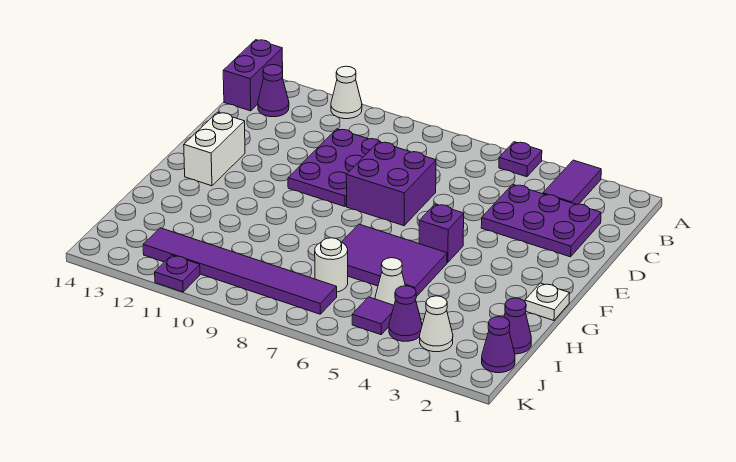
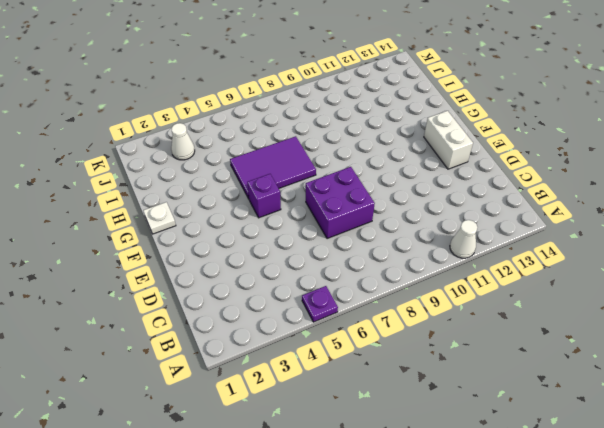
none -> purple tile A3:B3 level 1
none -> purple brick A14:B14 level 1
none -> purple cone B13 level 1

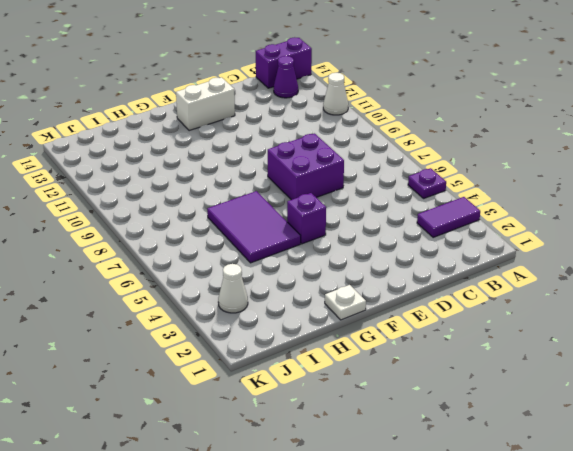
none -> purple plate C2:D4 level 1
none -> purple plate C9:E10 level 1
none -> purple cone I1 level 1

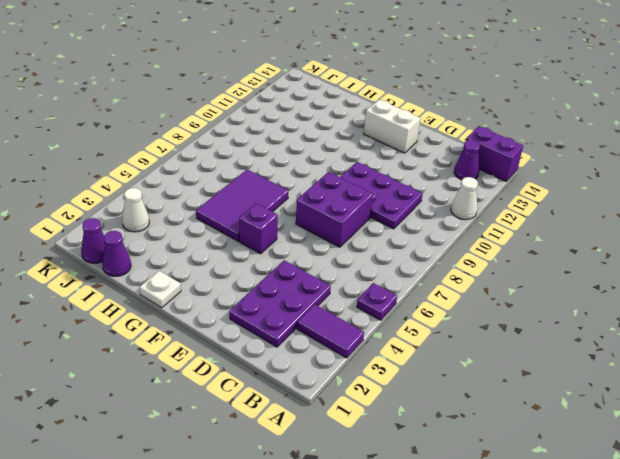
none -> white cone I5 level 1
none -> white round brick I7 level 1
none -> purple cone J4 level 1

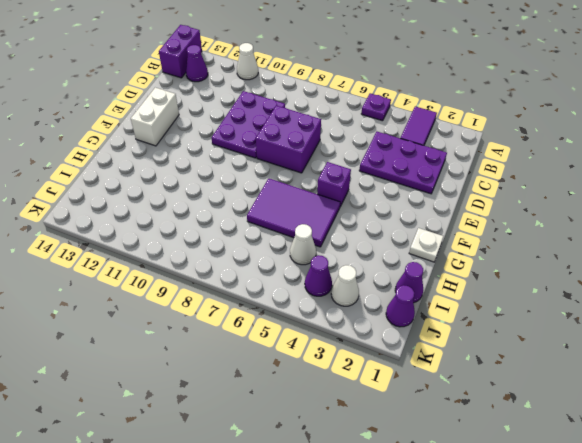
none -> white round brick I7 level 1
none -> purple tile J5 level 1
none -> purple tile J7:J12 level 1

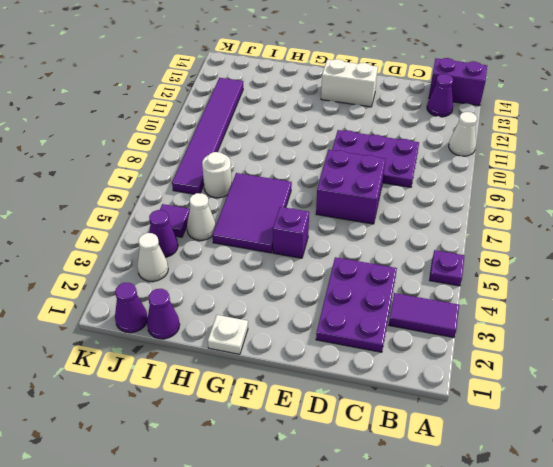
none -> purple plate K11 level 1

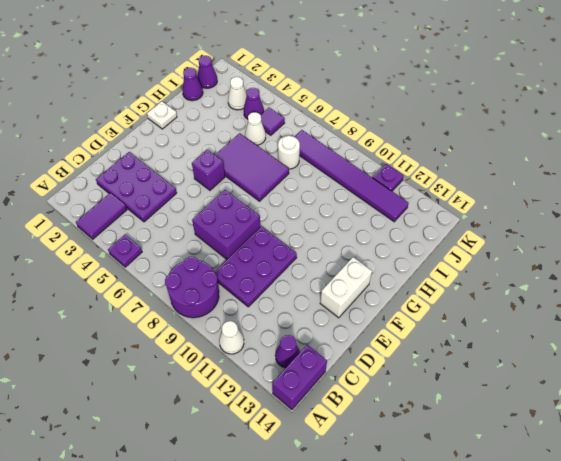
purple round brick A8:B9 level 1 -> none

